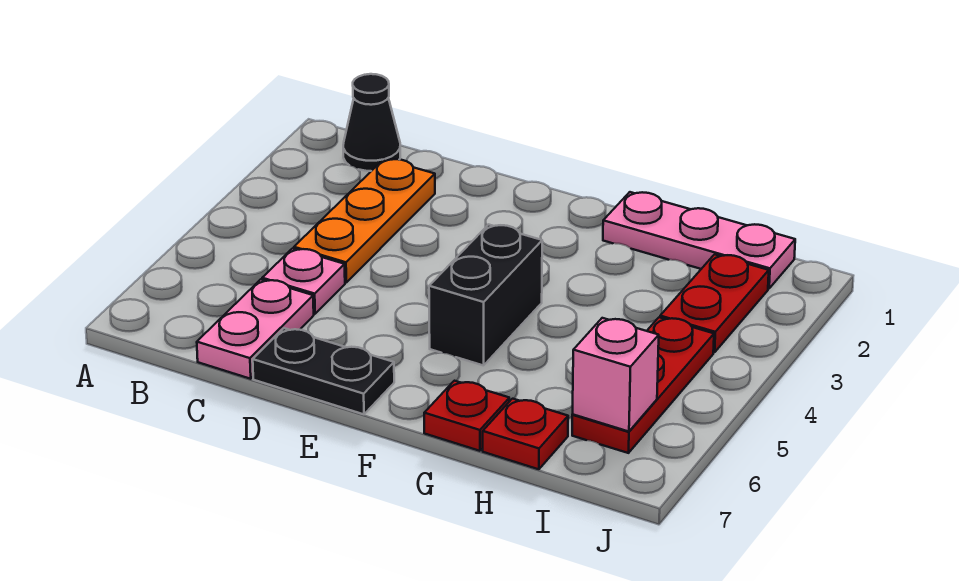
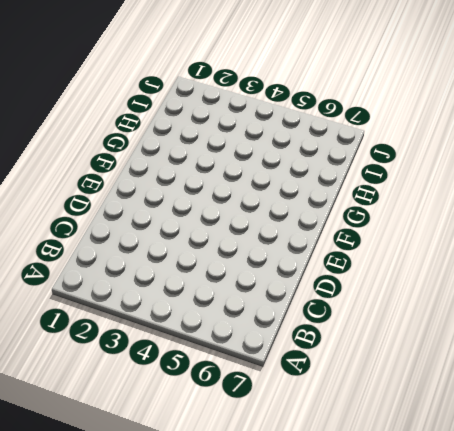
none -> black cone B1 level 1
none -> orange plate C2:C4 level 1
none -> pink plate C5 level 1

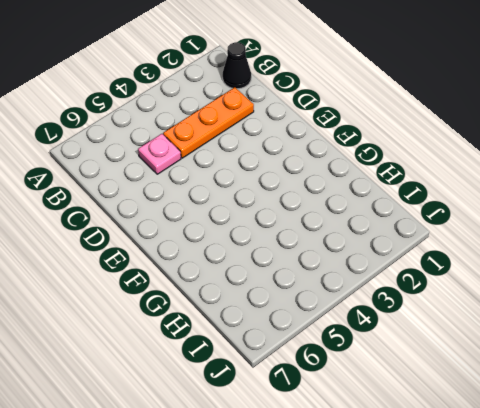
none -> pink plate C6:C7 level 1
none -> black plate D7:E7 level 1
none -> black brick F4:F5 level 1

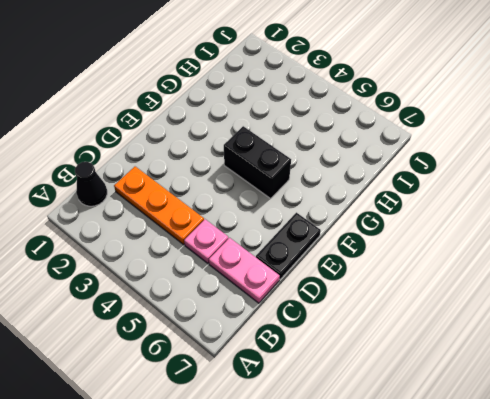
none -> pink plate G1:I1 level 1
none -> red plate G7 level 1
none -> red plate H7 level 1

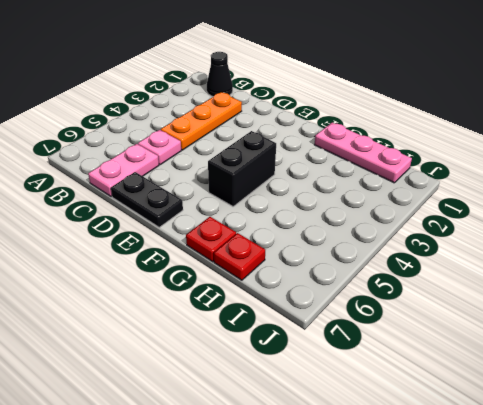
none -> red plate I2:I3 level 1
none -> red plate I4:I6 level 1
none -> pink brick I6 level 2

